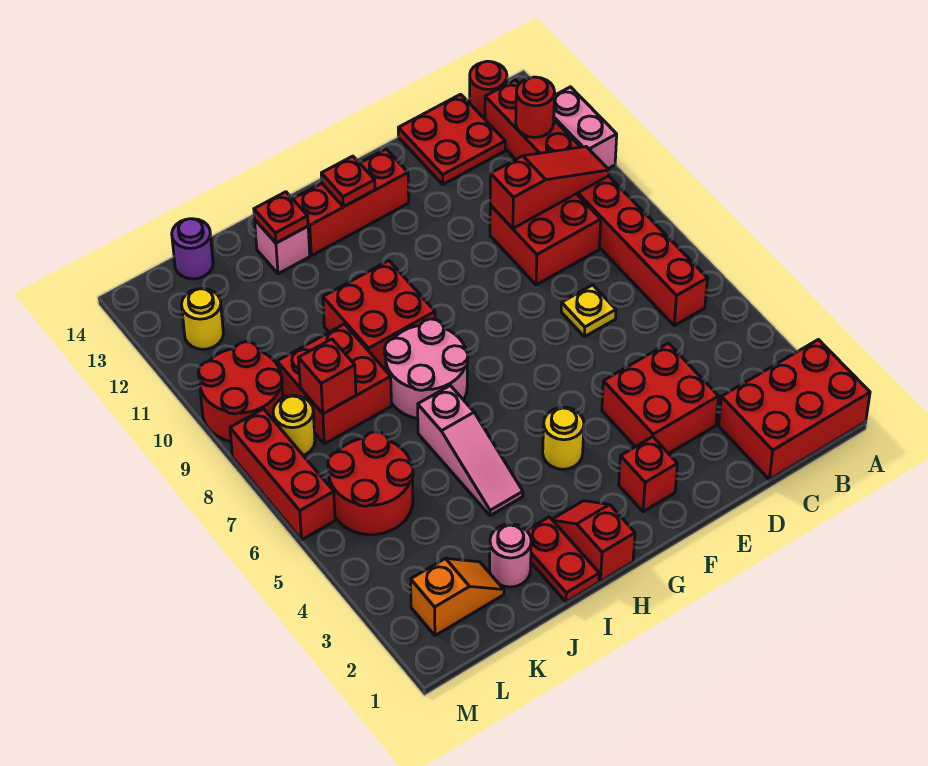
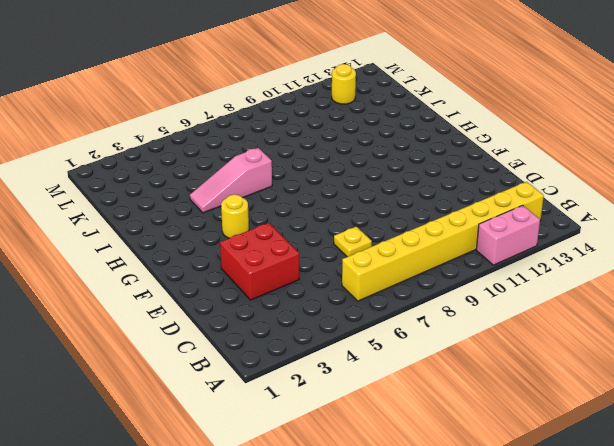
yellow brick B6:B13 level 1 -> red brick B6:B13 level 1
none -> red brick A1:C2 level 1
none -> red round brick B14 level 1
none -> red brick C9:D10 level 1
none -> red plate C13:D14 level 1

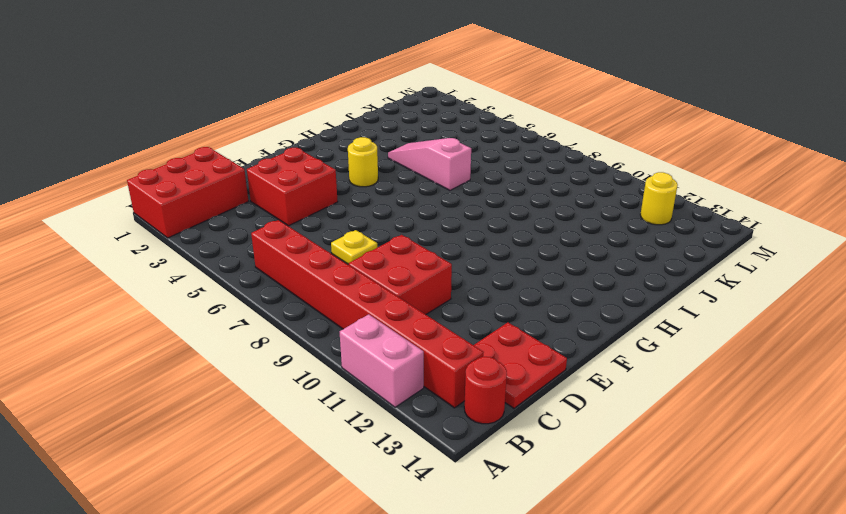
none -> red brick F2 level 1
none -> red brick F13:H13 level 1
none -> red slope H1:H2 level 1 top 1
none -> pink round brick H7:I8 level 1

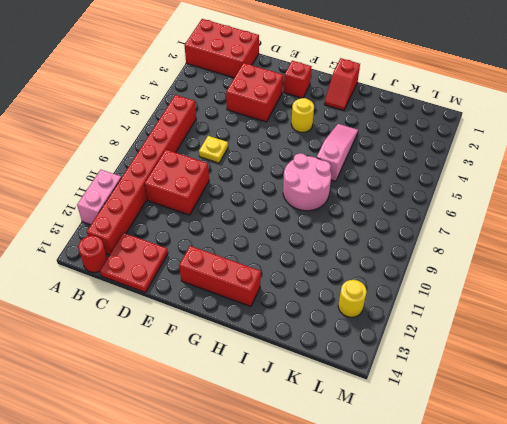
none -> red brick H9:I10 level 1
none -> red plate I1:I2 level 1
none -> pink brick I13 level 1
none -> pink round brick J2 level 1

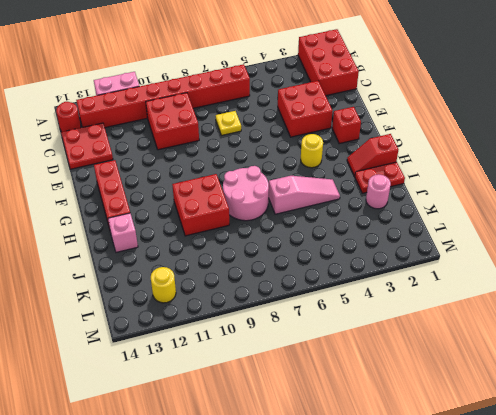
none -> red brick J8:K9 level 1
none -> orange slope K2:L2 level 1 top L
none -> red round brick K5:L6 level 1
none -> purple round brick K14 level 1

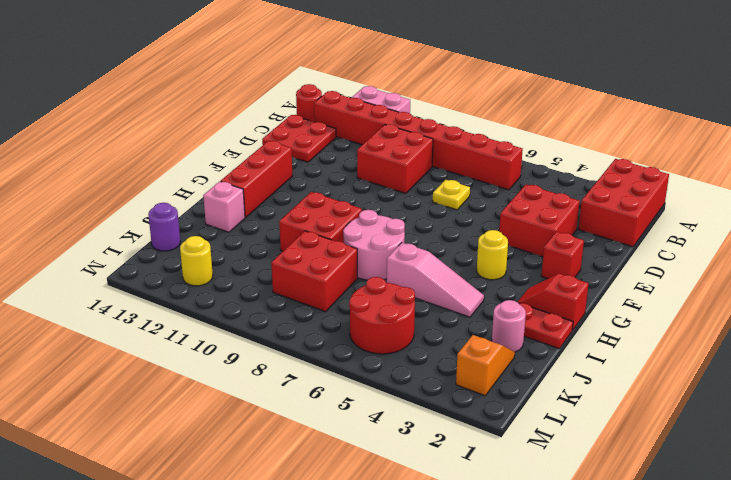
none -> yellow round brick L8 level 1
none -> red round brick L9:M10 level 1
none -> red brick M6:M8 level 1
none -> red slope B10:D10 level 2 top D

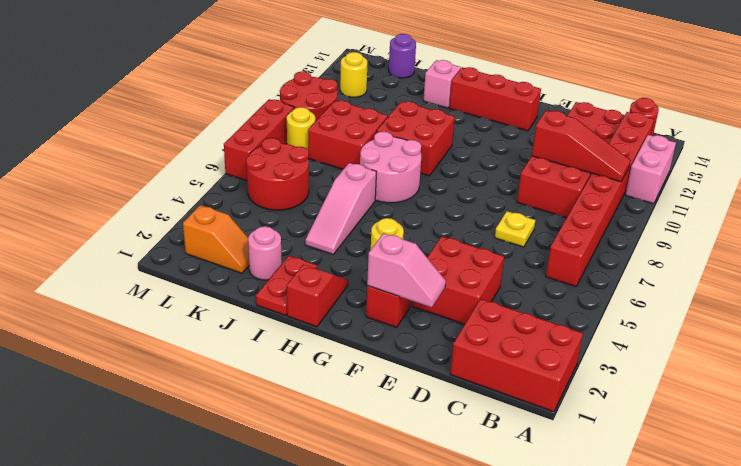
pink slope E2:F2 level 2 top F -> none
none -> red round brick B12 level 2
none -> red plate G13 level 2
none -> red plate I13 level 2
none -> red brick K8 level 2

